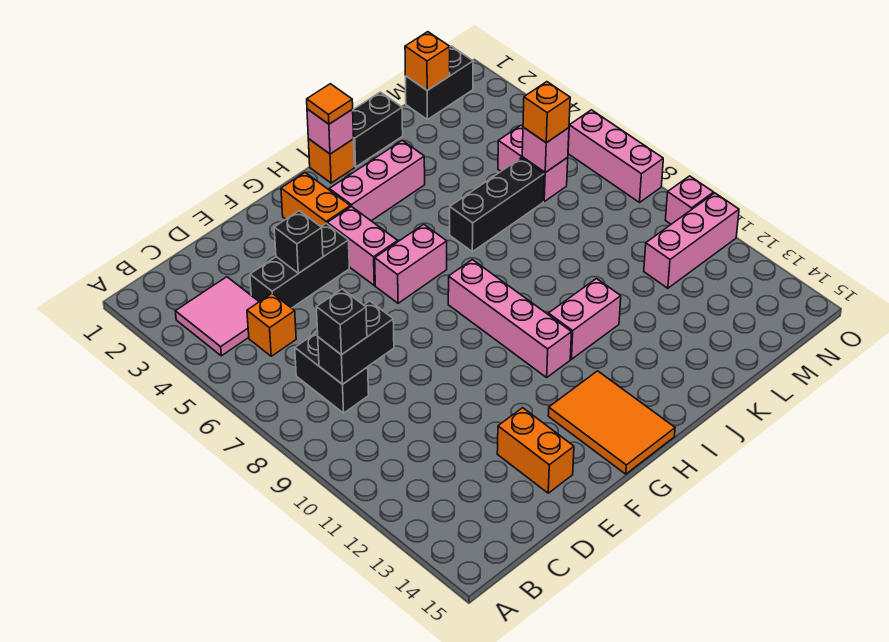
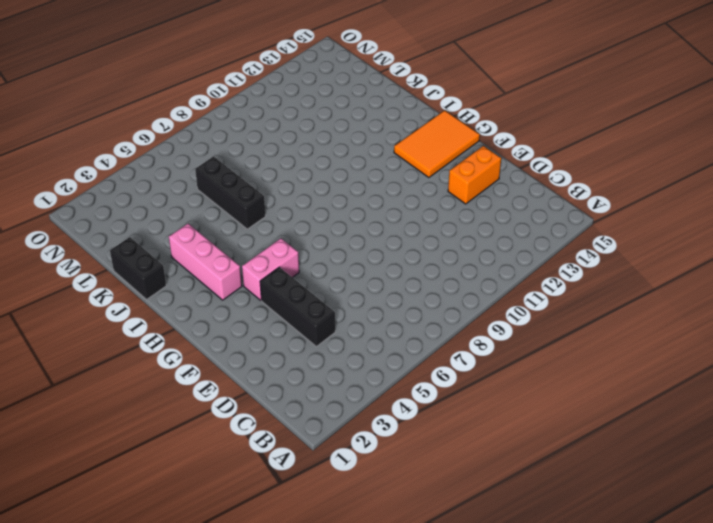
none -> pink tile B3:C4 level 1
none -> orange brick C5 level 1
none -> black brick C7:C8 level 1

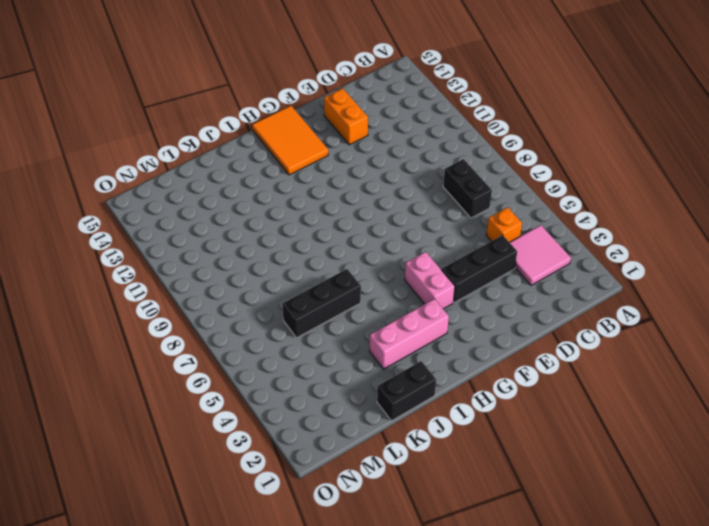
none -> orange brick G2:G3 level 1
none -> pink brick G6:H6 level 1
none -> pink brick H8:H11 level 1

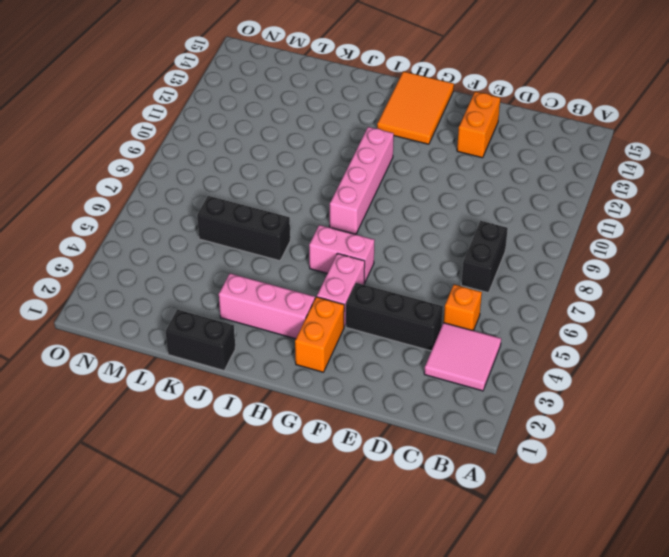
none -> orange brick I1 level 1
none -> pink brick I11:J11 level 1
none -> black brick M1:N1 level 1

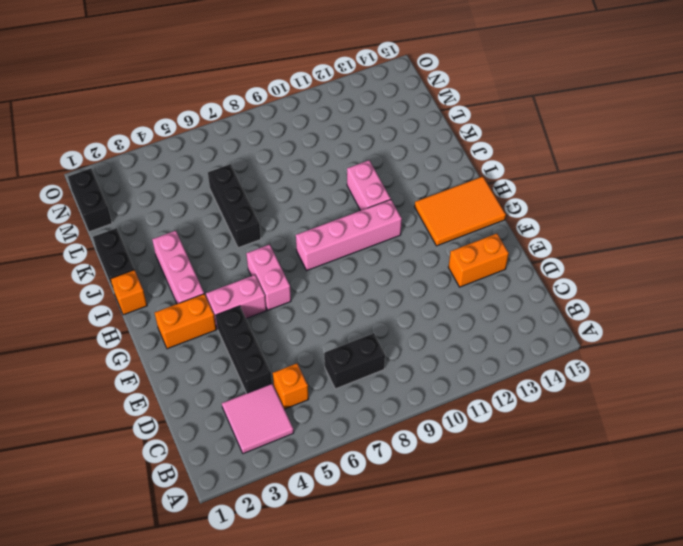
none -> pink brick M5:M6 level 1
none -> pink brick M11:O11 level 1
none -> pink brick O6:O8 level 1

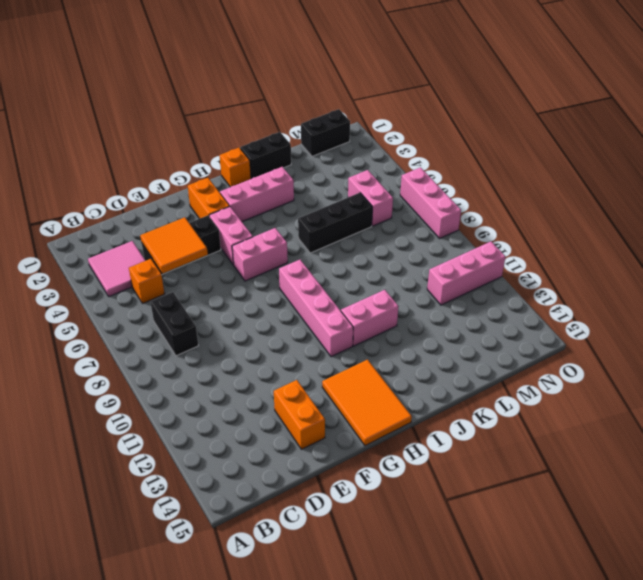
orange tile D4:E5 level 2 -> black brick E4 level 2
none -> pink brick O10 level 1
none -> black brick C8:D8 level 2
none -> pink brick I1 level 2

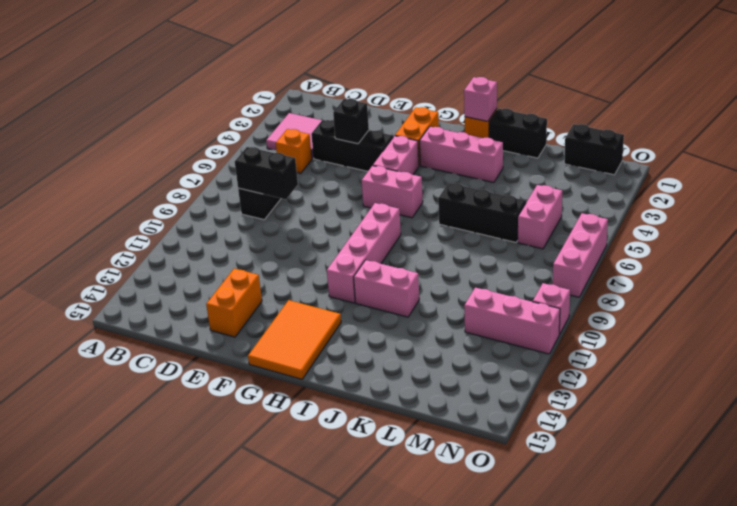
none -> orange brick M1 level 2
none -> pink brick M6 level 2
none -> black brick C8 level 3

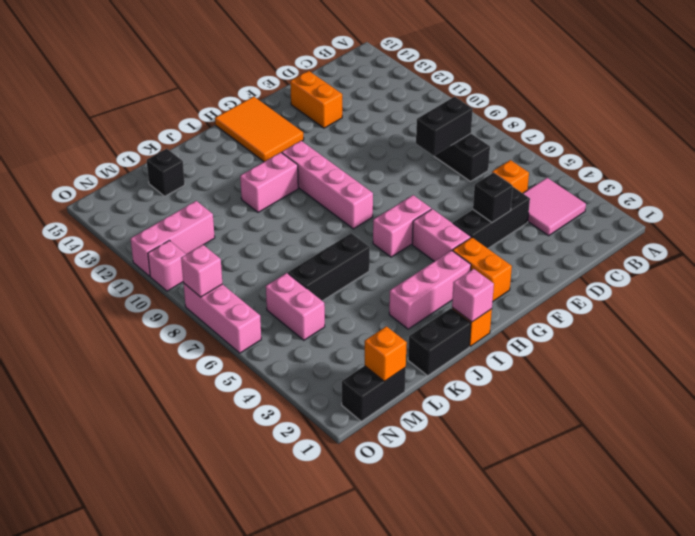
black brick L14 level 1 -> black brick C8 level 3
pink brick O8 level 2 -> pink brick M6 level 2
none -> orange tile I1 level 3
none -> orange brick M6 level 3

